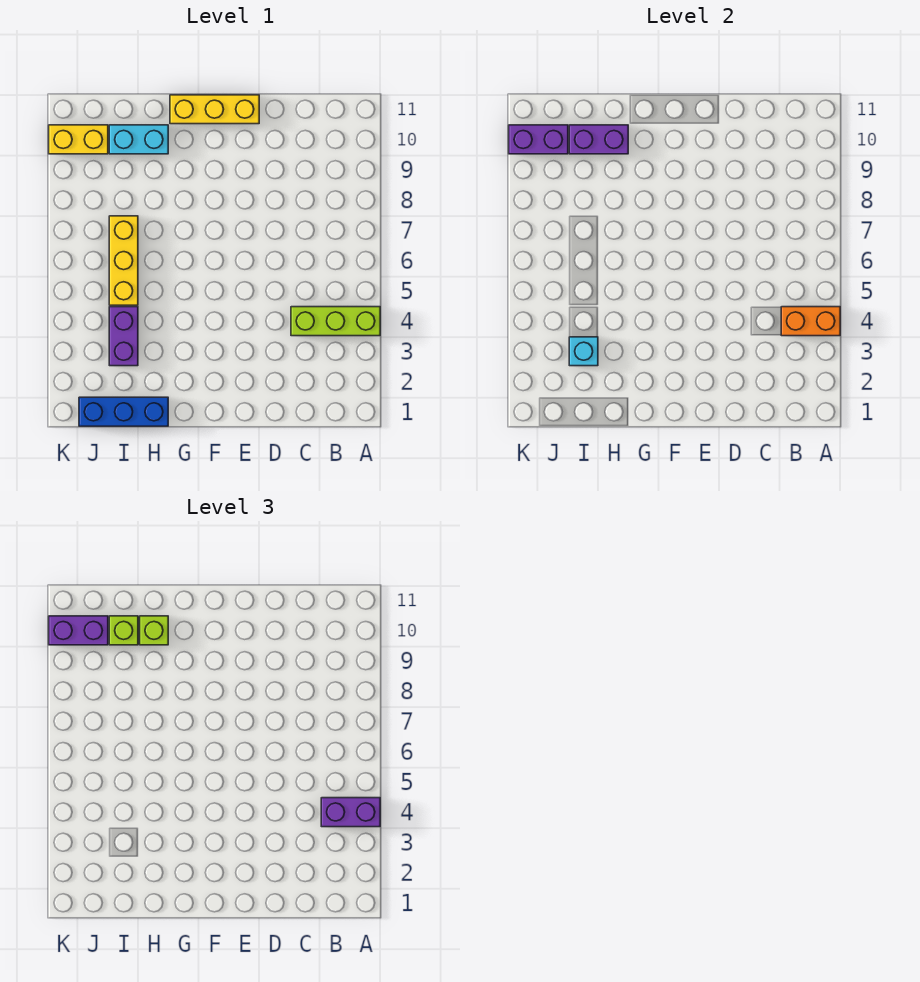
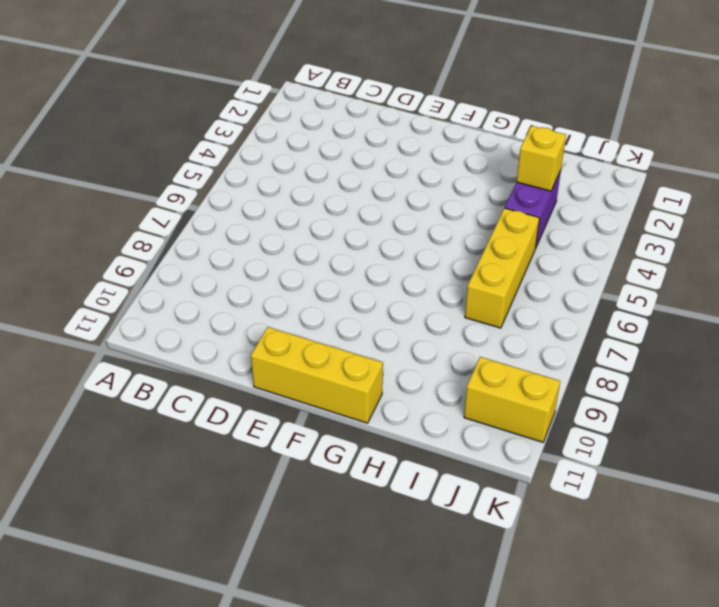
yellow brick I3 level 2 -> cyan brick I3 level 2
none -> lime brick A4:C4 level 1
none -> blue brick H1:J1 level 1
none -> cyan brick H10:I10 level 1

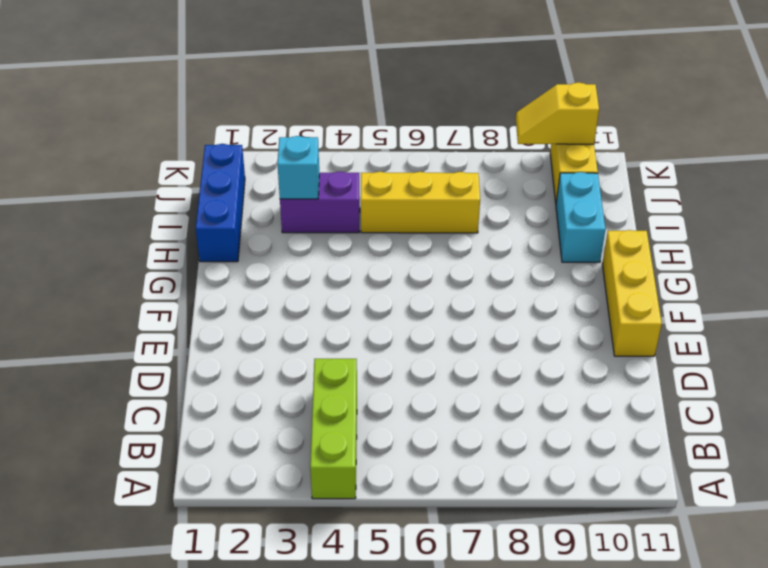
yellow slope K9:K10 level 2 top 10 -> purple brick J10:K10 level 2
none -> orange brick A4:B4 level 2
none -> purple brick H10:I10 level 2
none -> purple brick A4:B4 level 3

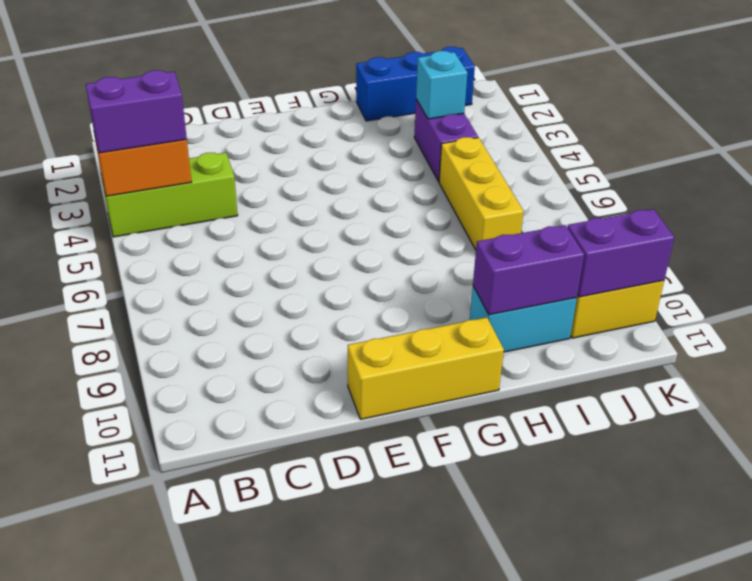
none -> lime brick H10 level 3
none -> lime brick I10 level 3
none -> purple brick J10:K10 level 3

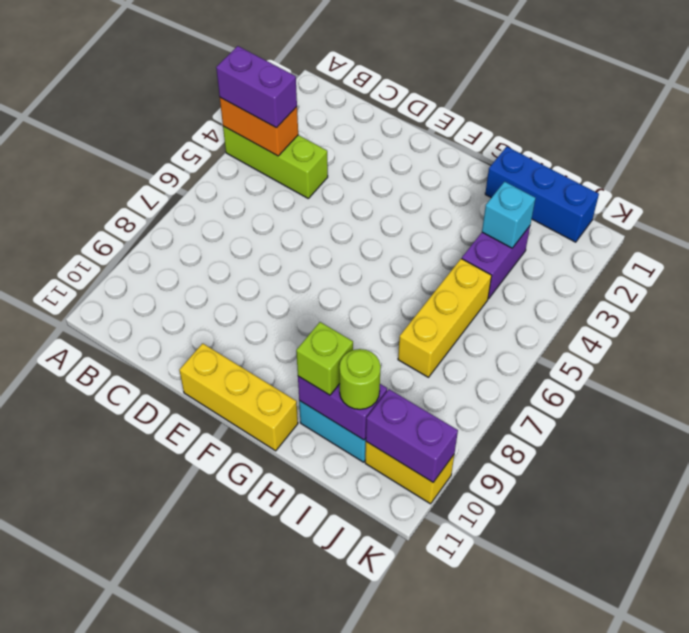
lime round brick I10 level 3 -> lime brick I10 level 3
none -> purple brick J10:K10 level 3

